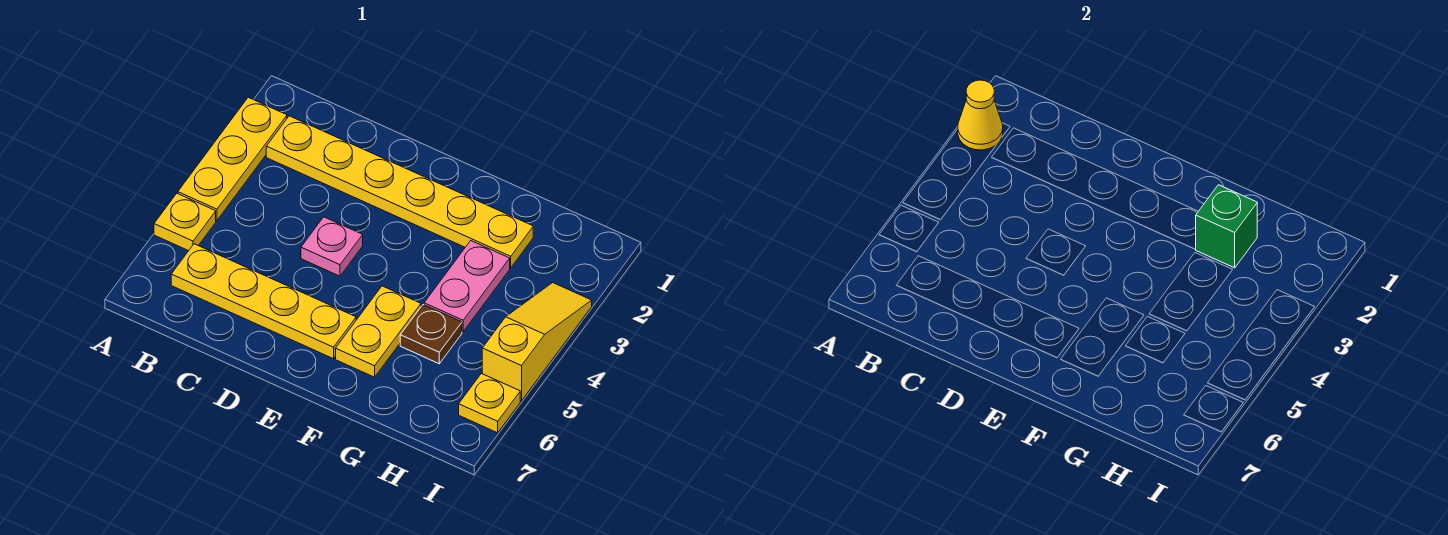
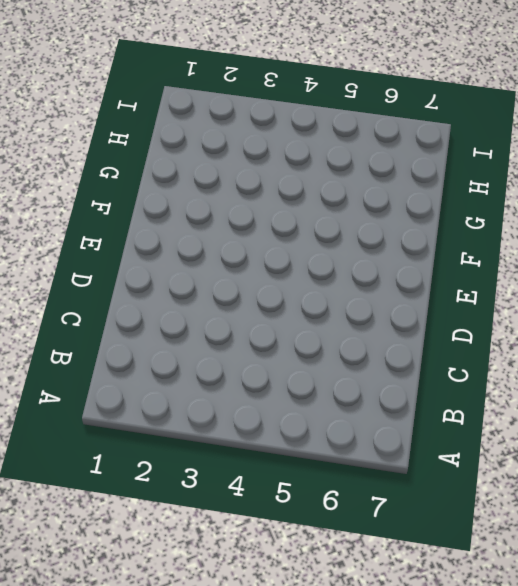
none -> yellow plate A2:A4 level 1
none -> yellow plate A5 level 1
none -> yellow plate B2:G2 level 1

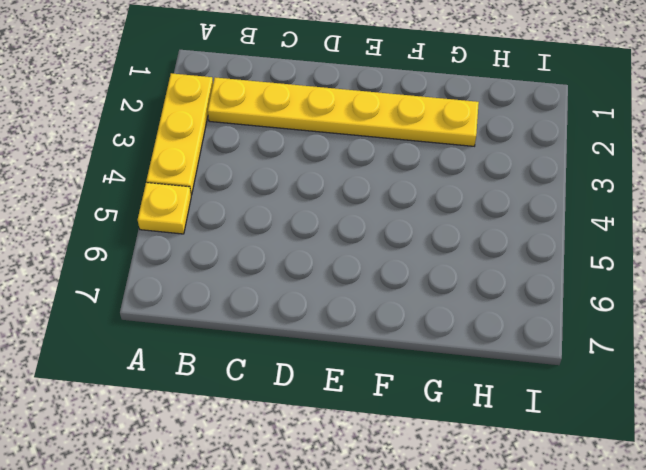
none -> yellow plate B6:E6 level 1
none -> pink plate D4 level 1
none -> yellow plate F5:F6 level 1

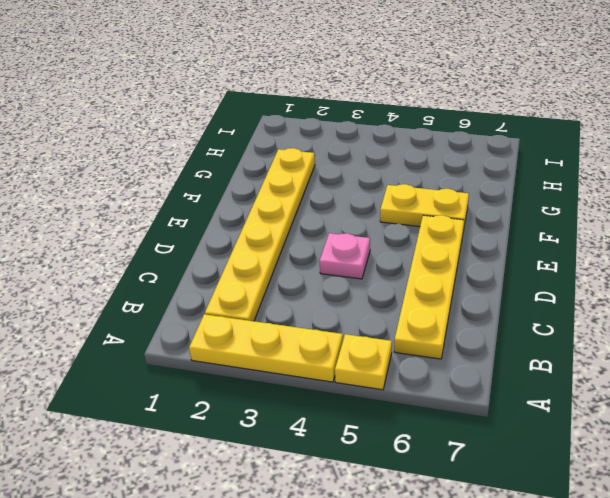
none -> pink plate G3:G4 level 1
none -> brown plate G5 level 1
none -> yellow slope I3:I5 level 1 top 5

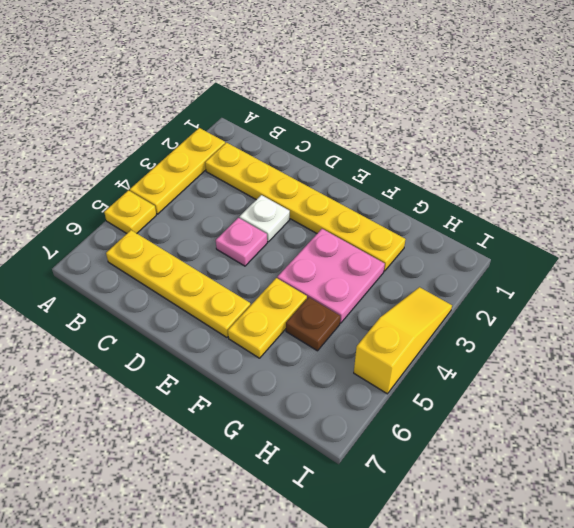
white plate D3 level 1 -> none
pink plate F3:G4 level 1 -> pink plate G3:G4 level 1
none -> yellow plate I6 level 1
none -> yellow cone A2 level 2
none -> green brick G2 level 2

